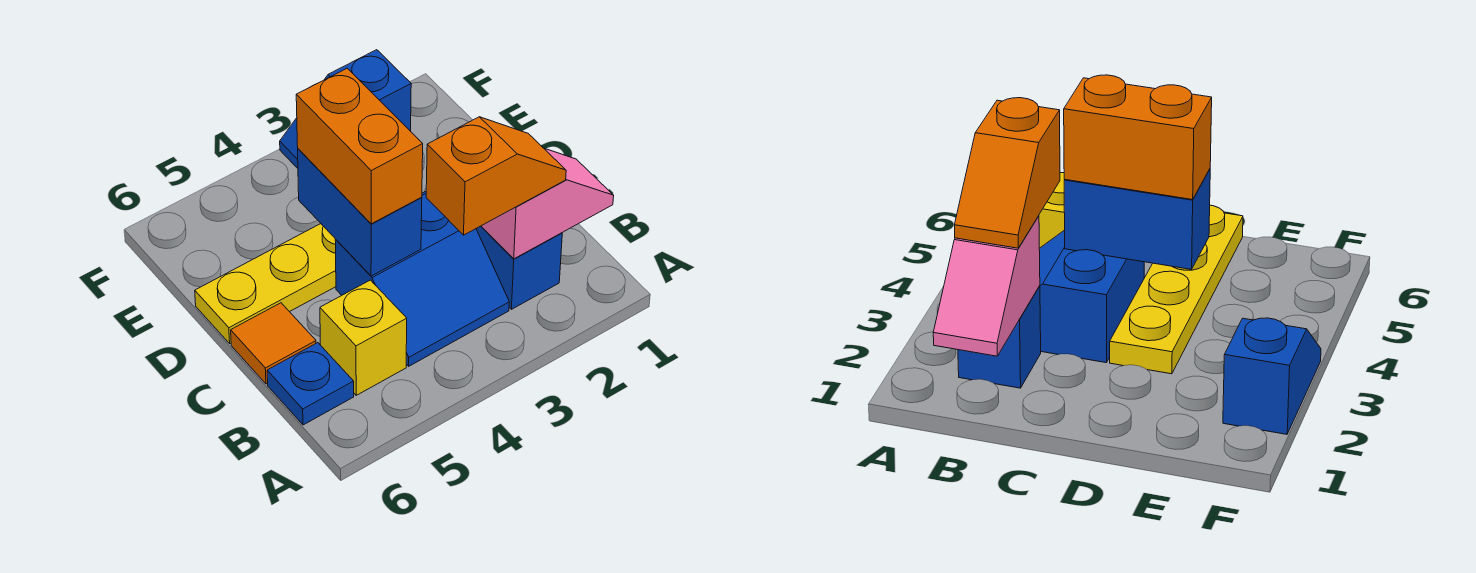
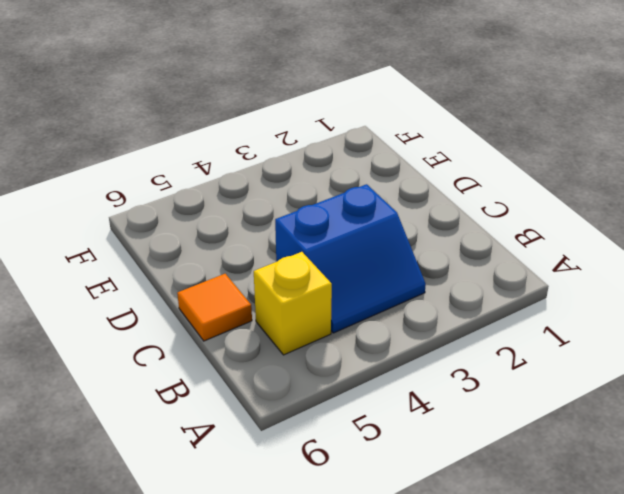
none -> blue brick B2 level 1
none -> blue plate B6 level 1

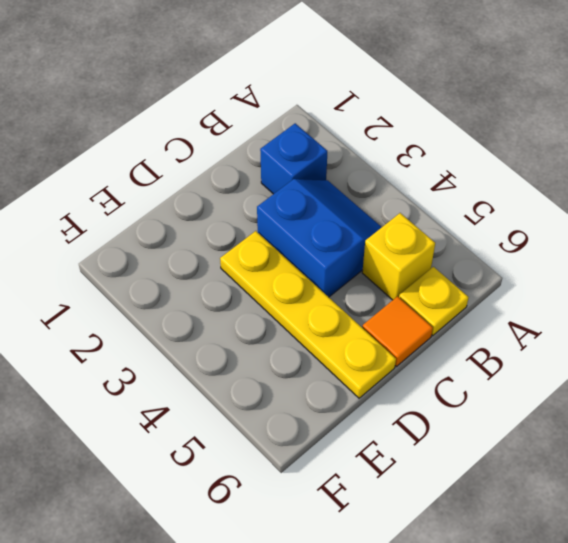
yellow plate B6 level 1 -> blue plate B6 level 1
none -> blue slope F2:F3 level 1 top 2
none -> pink slope B1:B2 level 2 top 2

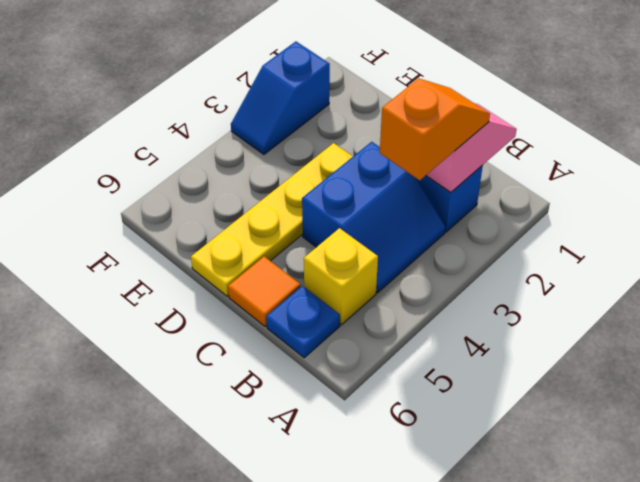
none -> blue brick C4:D4 level 2
none -> orange brick C4:D4 level 3

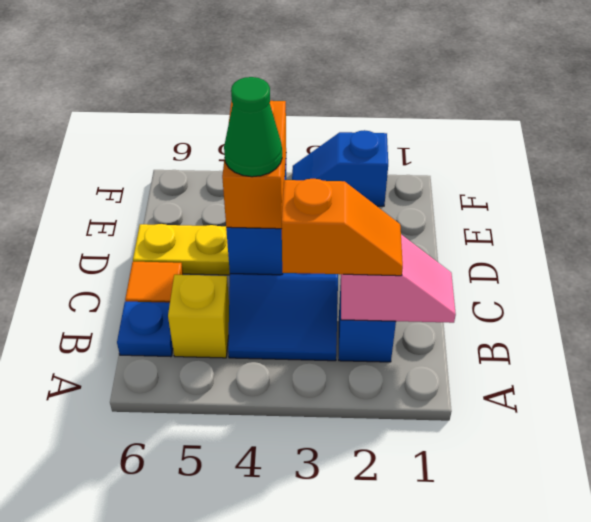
green cone C4 level 4 -> none

